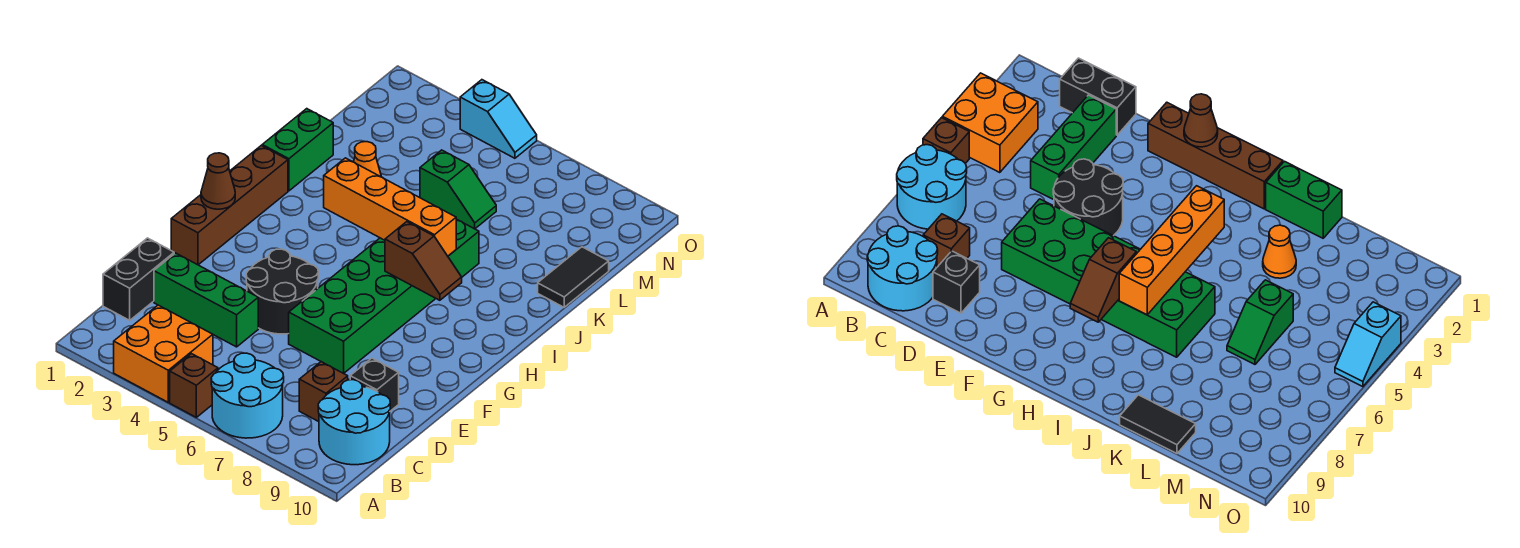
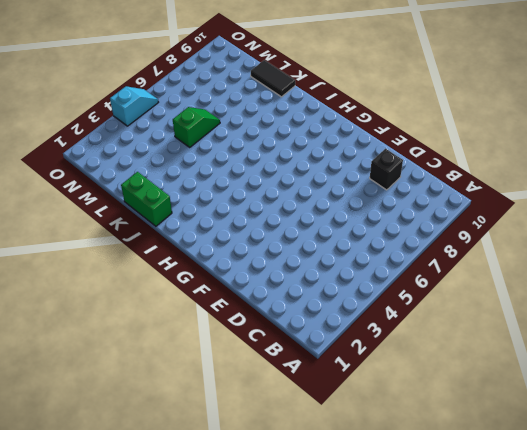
none -> orange brick A3:B4 level 1
none -> brown brick A5 level 1
none -> cyan round brick A6:B7 level 1

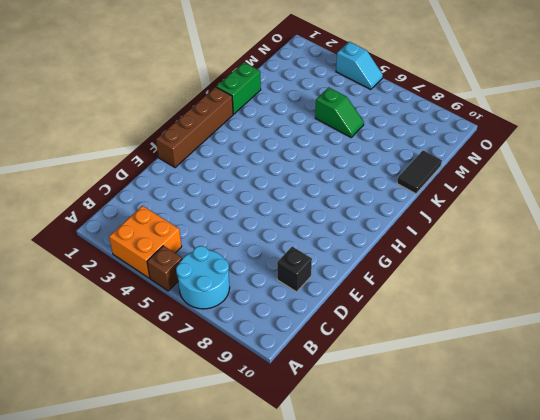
none -> cyan round brick B9:C10 level 1
none -> black brick C1:D1 level 1
none -> brown brick C8 level 1

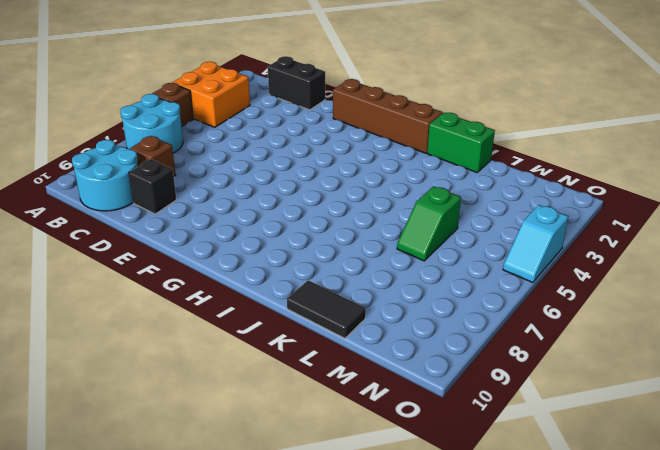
none -> green brick D2:D4 level 1
none -> black round brick E4:F5 level 1
none -> green brick E6:J7 level 1

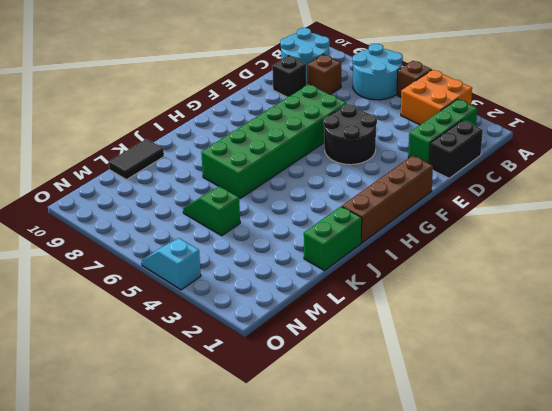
green brick B2:D2 level 1 -> green brick D2:D4 level 1
none -> orange cone K3 level 1
none -> brown cone G1 level 2
none -> brown slope H7:H8 level 2 top 7

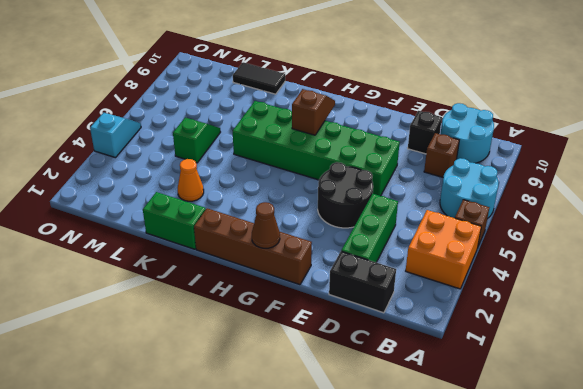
none -> orange brick I4:I7 level 2

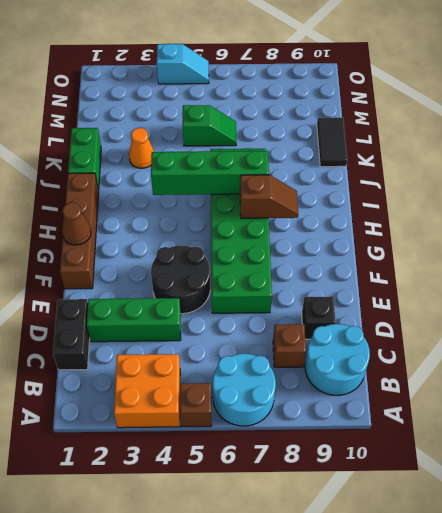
green brick I4:I7 level 2 -> orange brick I4:I7 level 2

